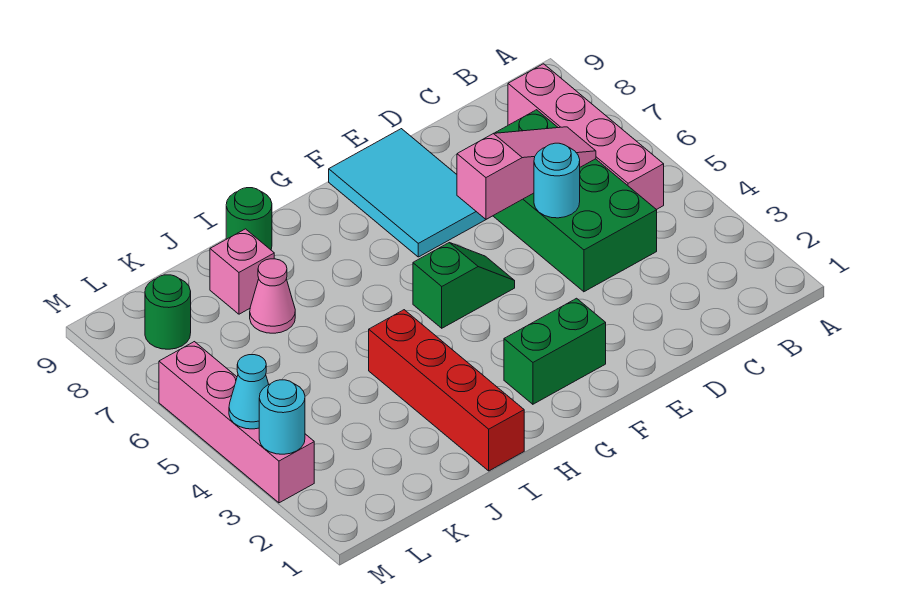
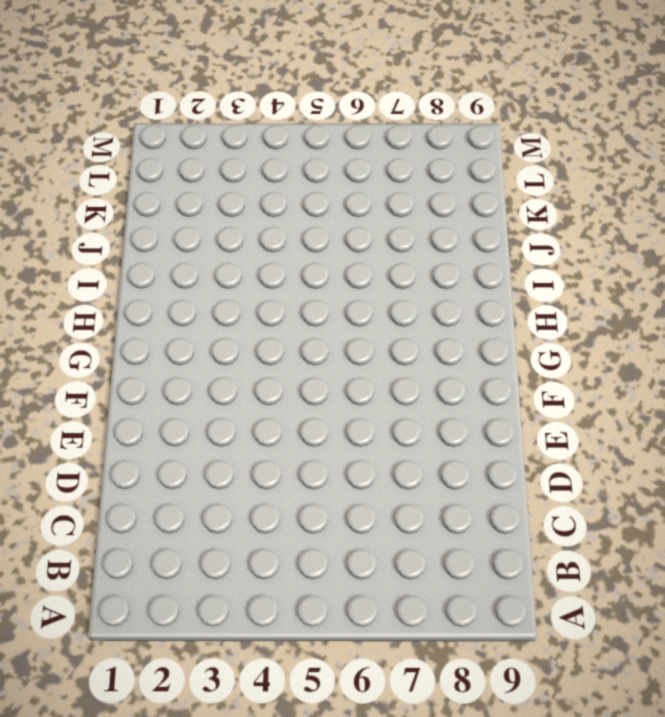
none -> pink brick B5:B8 level 1
none -> green brick C4:D7 level 1
none -> cyan tile E7:F9 level 1

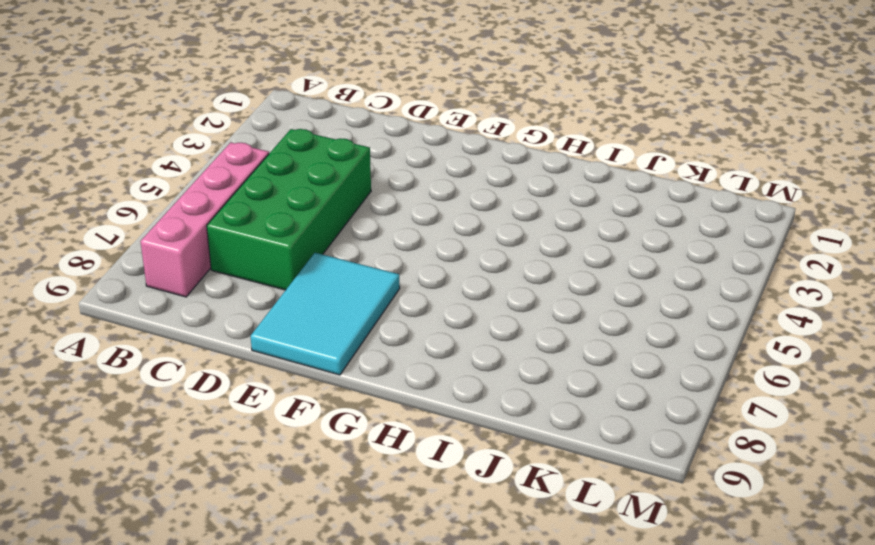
none -> green brick F2:G2 level 1
none -> green slope F5:G5 level 1 top G
none -> red brick I1:I4 level 1

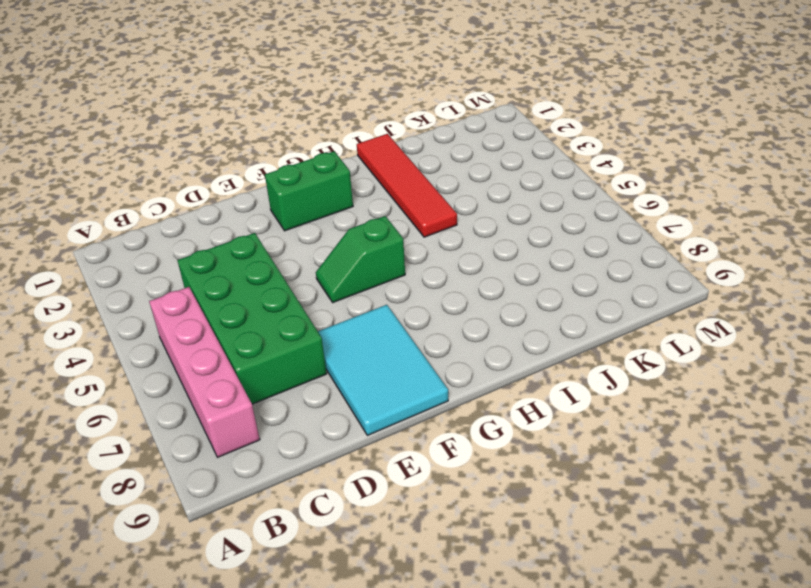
red tile I1:I4 level 1 -> red brick I1:I4 level 1
none -> green round brick I9 level 1
none -> pink cone J7 level 1
none -> pink brick J8 level 1

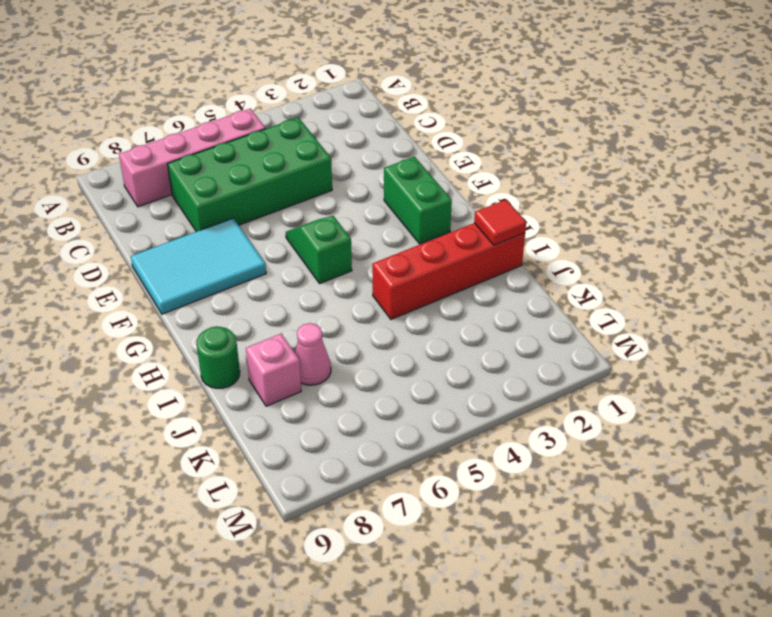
red tile I1 level 2 -> none
none -> green round brick L8 level 1
none -> pink brick M3:M6 level 1
none -> pink slope C6:E6 level 2 top E

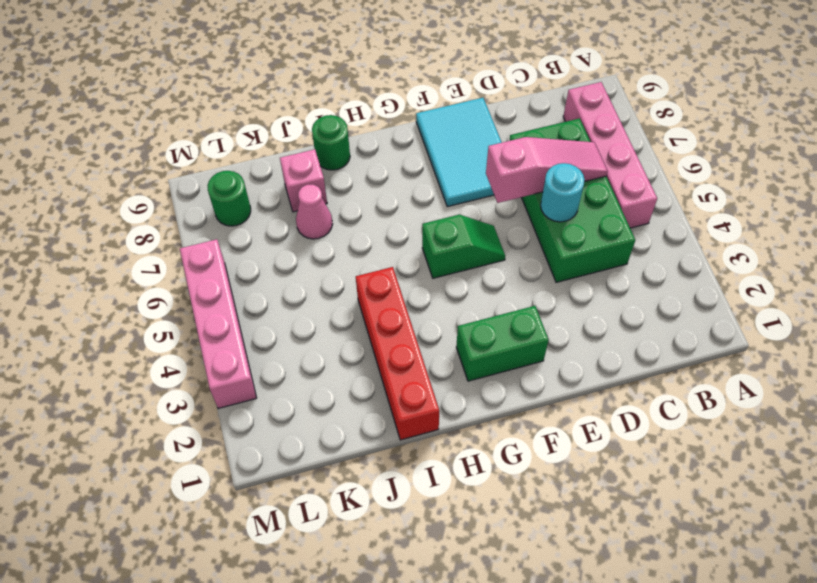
none -> cyan round brick M3 level 2
none -> cyan cone M4 level 2

